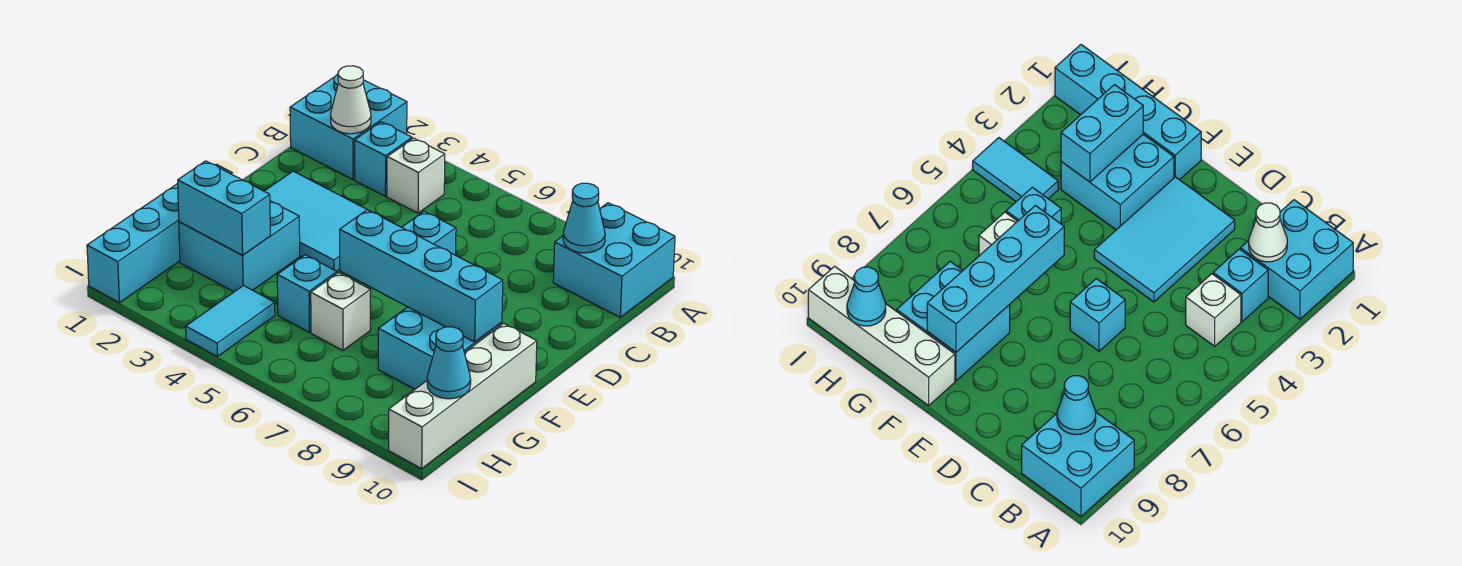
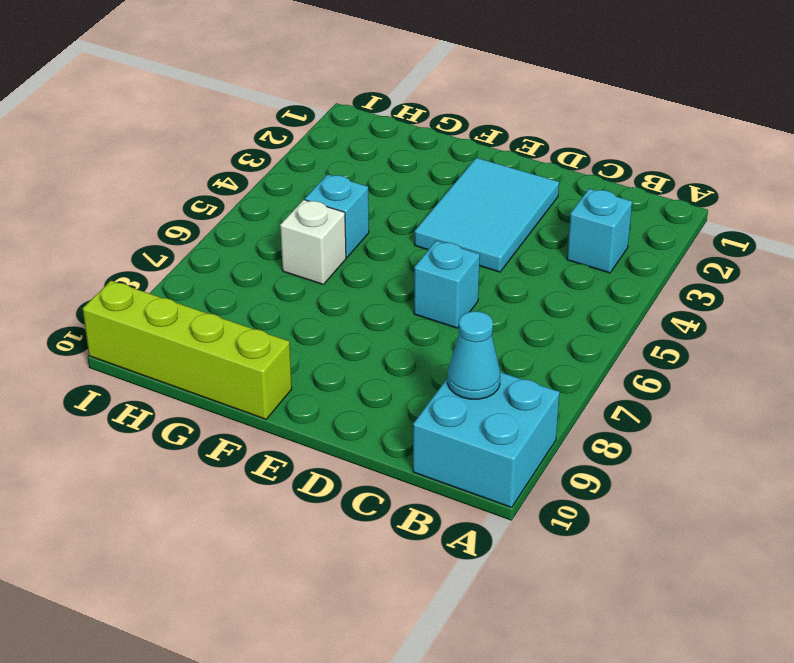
lime brick F10:I10 level 1 -> white brick F10:I10 level 1
none -> cyan brick A1:B2 level 1
none -> white brick B4 level 1
none -> cyan brick F1:I1 level 1

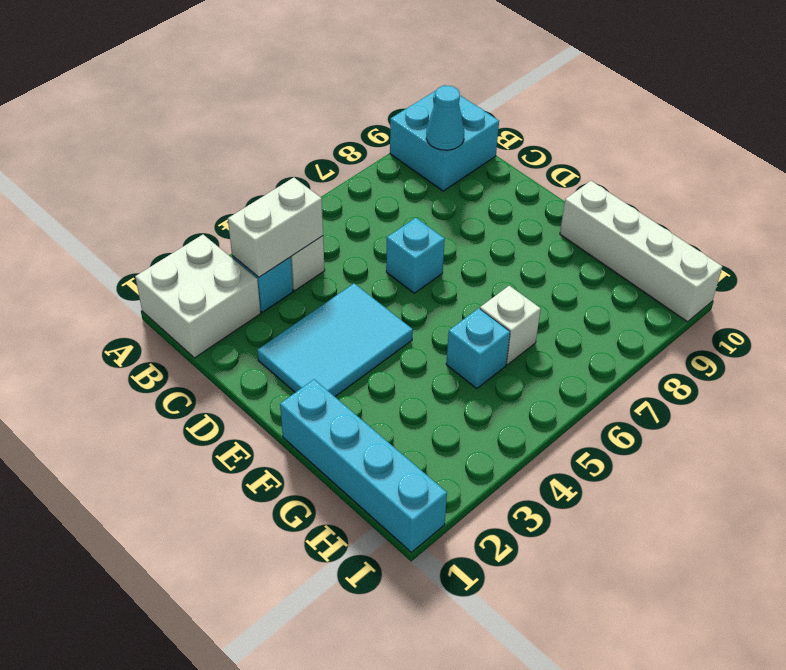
white brick A1:B2 level 1 -> cyan brick A1:B2 level 1
white brick B3:B4 level 2 -> none
none -> cyan brick F2:G3 level 1
none -> cyan brick F8:G9 level 1
none -> cyan tile H4:I4 level 1

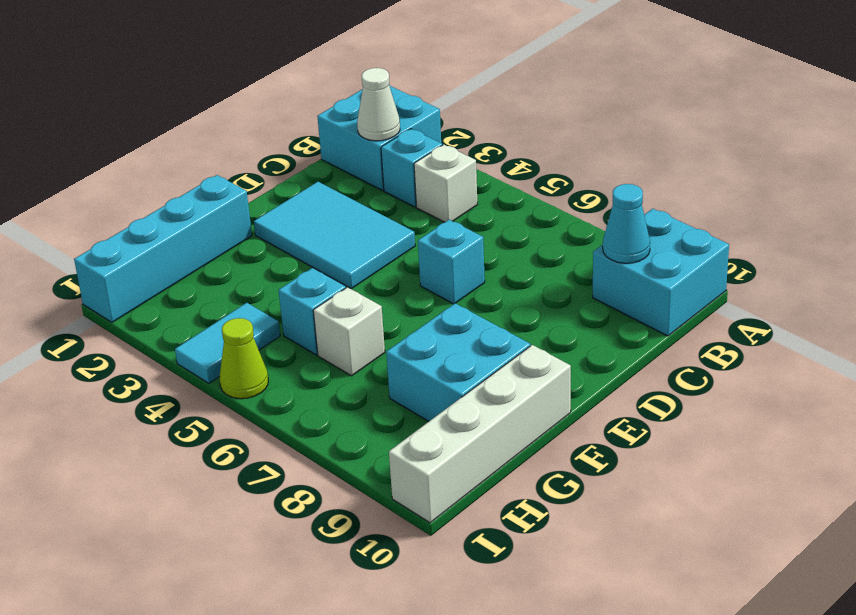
lime cone I5 level 1 -> none
none -> cyan brick F2:G3 level 1
none -> cyan brick F6:F9 level 2
none -> cyan brick G2:G3 level 2

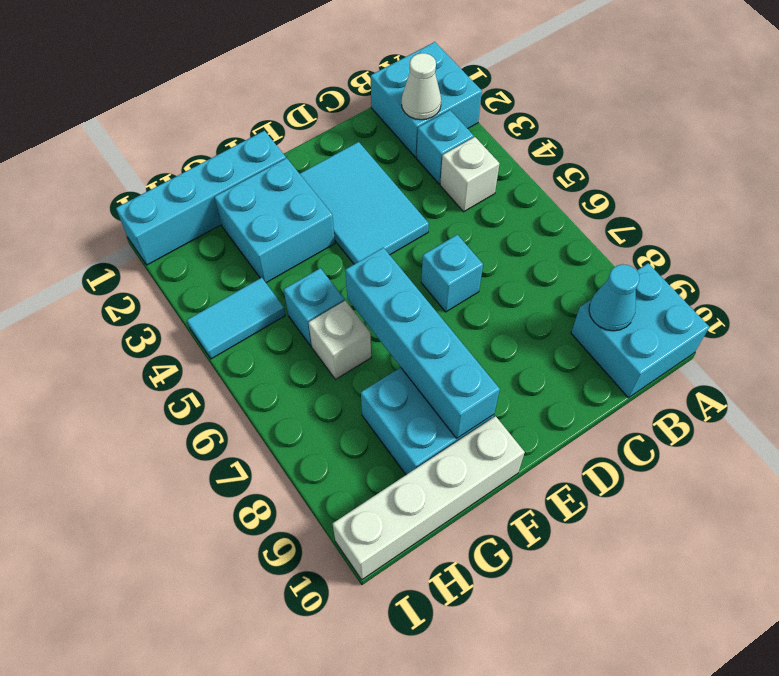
none -> cyan brick G2:G3 level 2
none -> cyan cone H10 level 2

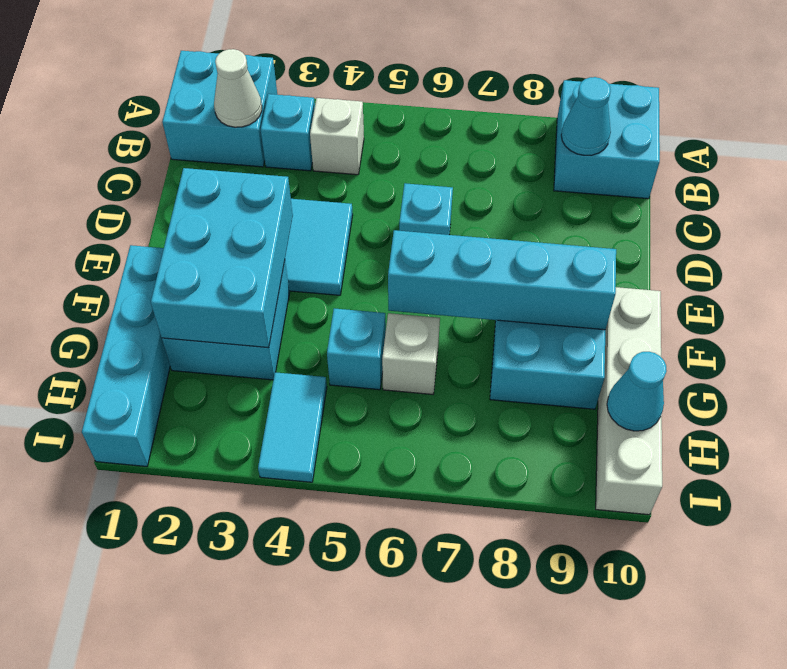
cyan brick E2:G3 level 2 -> cyan brick G2:G3 level 2

